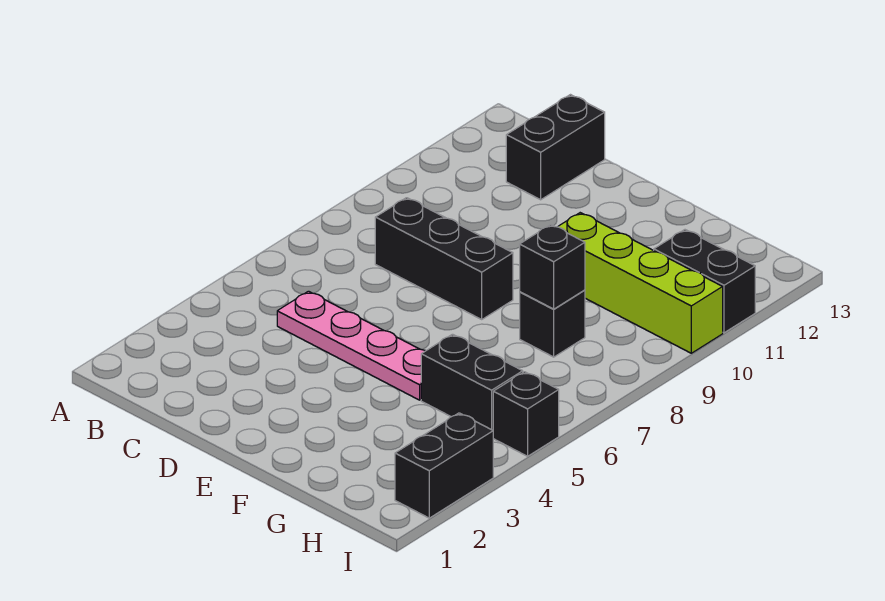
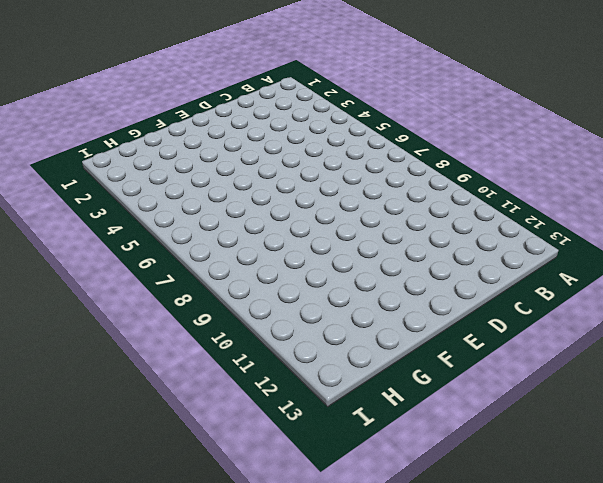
none -> pink plate C5:F5 level 1
none -> black brick C8:E8 level 1

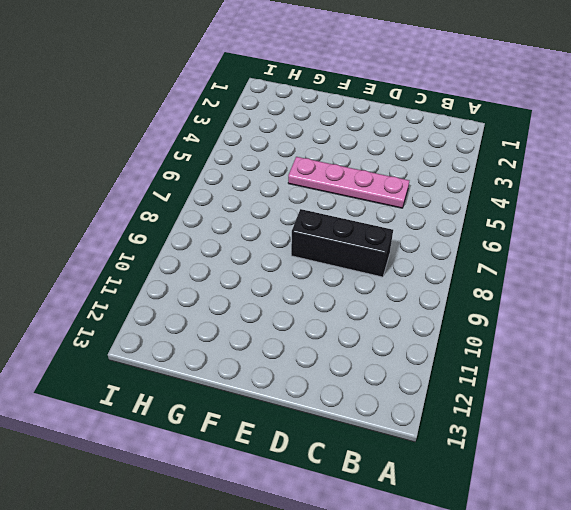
none -> black brick C12:C13 level 1
none -> lime brick F10:I10 level 1

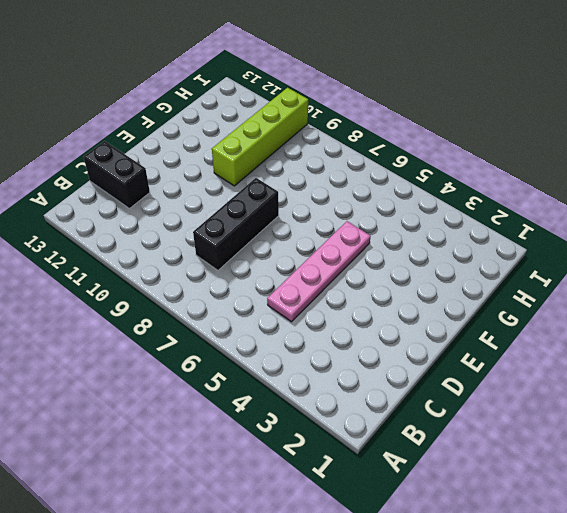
none -> black brick G5:H5 level 1
none -> black brick G8 level 1

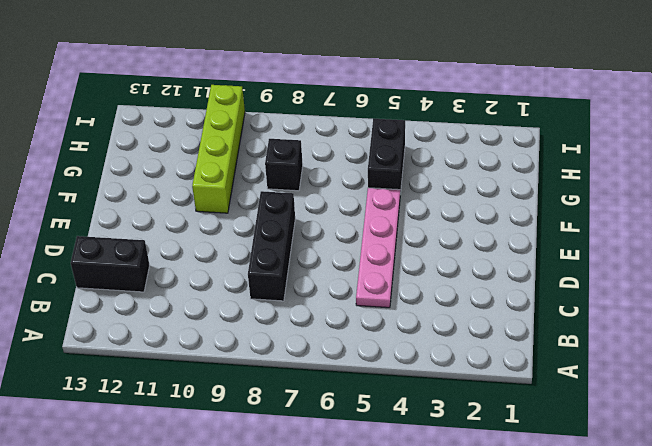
none -> black brick H11:I11 level 1
none -> black brick I2:I3 level 1

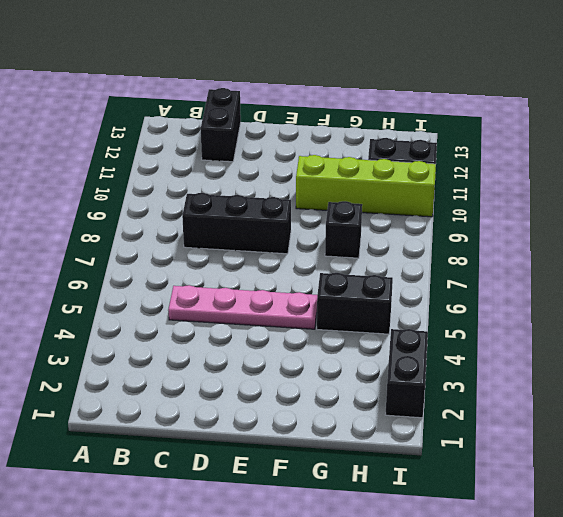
none -> black brick I5 level 1
none -> black brick G8 level 2

